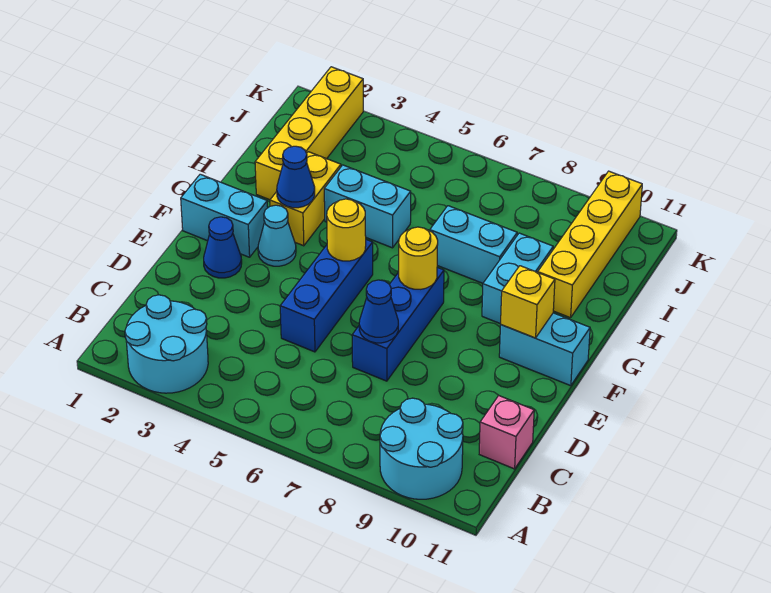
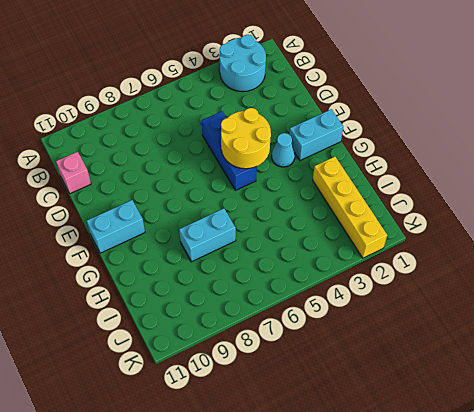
yellow round brick E4:F5 level 2 -> yellow round brick F5 level 2
none -> cyan round brick A9:B10 level 1
none -> blue brick D7:F7 level 1
none -> blue cone E2 level 1

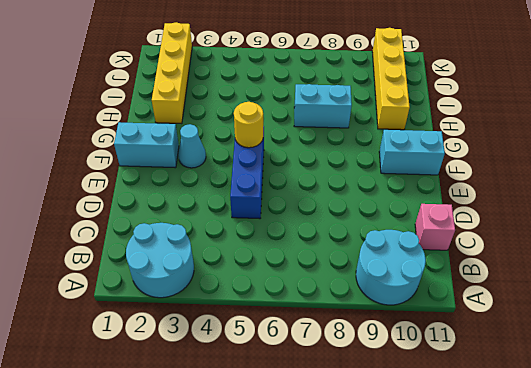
none -> blue brick D7:F7 level 1
none -> blue cone E2 level 1
none -> yellow brick G3:H3 level 1

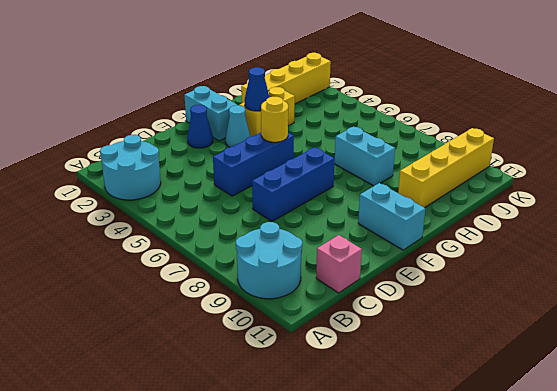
none -> cyan brick G9:H9 level 1
none -> cyan brick H4:H5 level 1
none -> blue cone D7 level 2

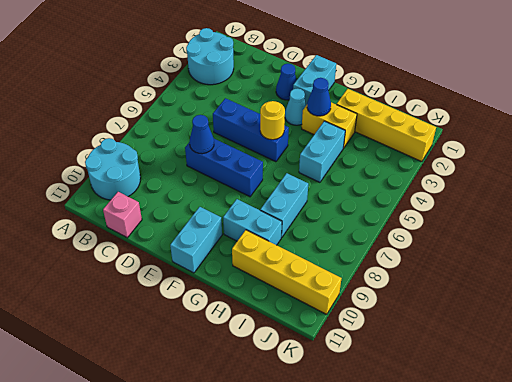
none -> yellow round brick F7 level 2
none -> yellow brick F10 level 2

